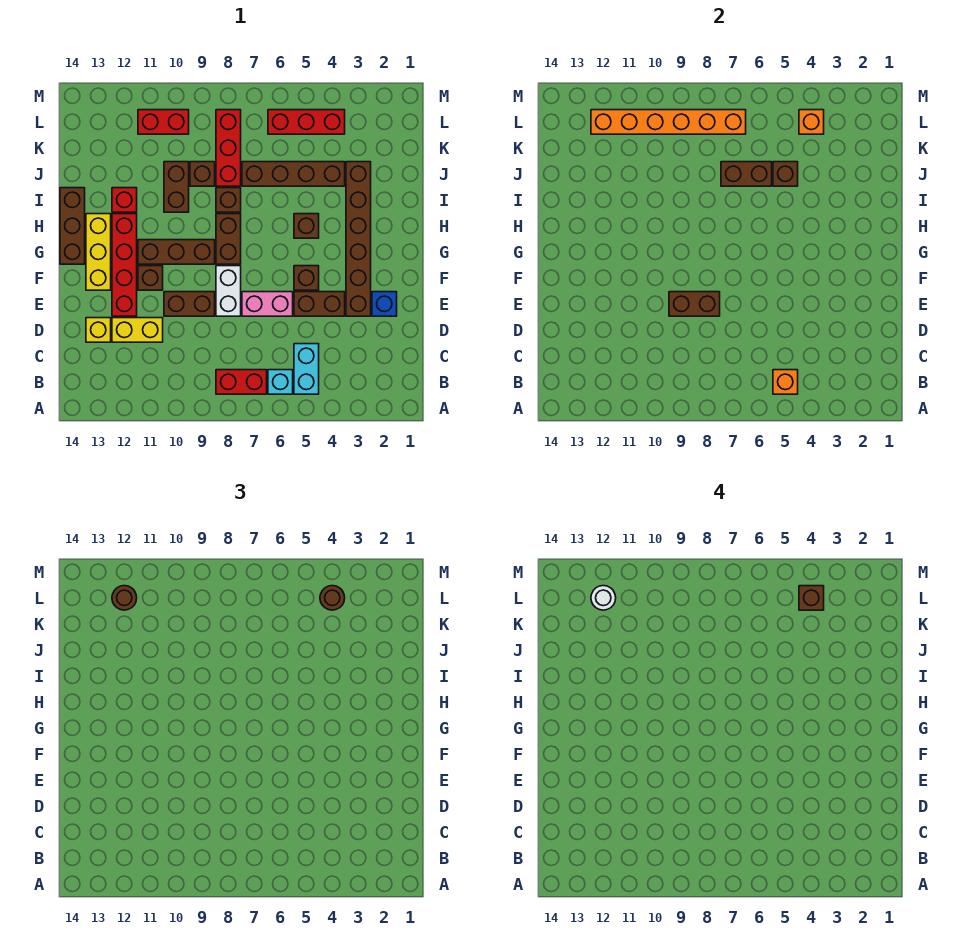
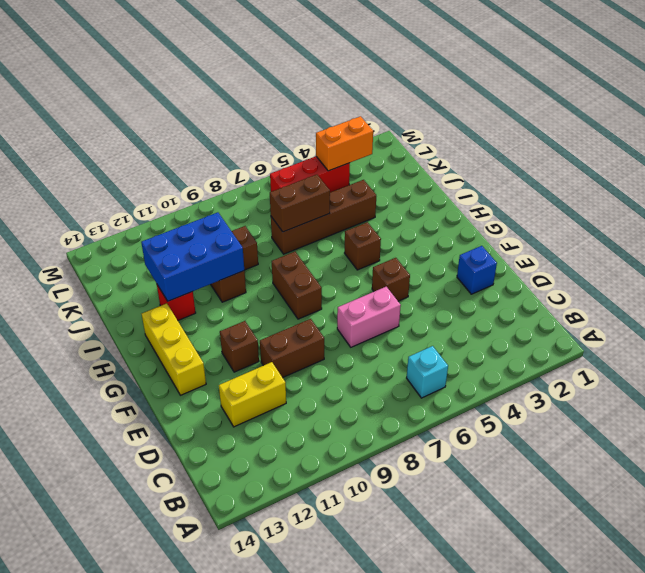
blue brick I10:J12 level 2 -> none
orange brick L3:L4 level 2 -> orange brick L4 level 2
none -> cyan brick B5:C5 level 1
none -> red brick B7:B8 level 1
none -> yellow brick D13 level 1
none -> brown brick E3:J3 level 1

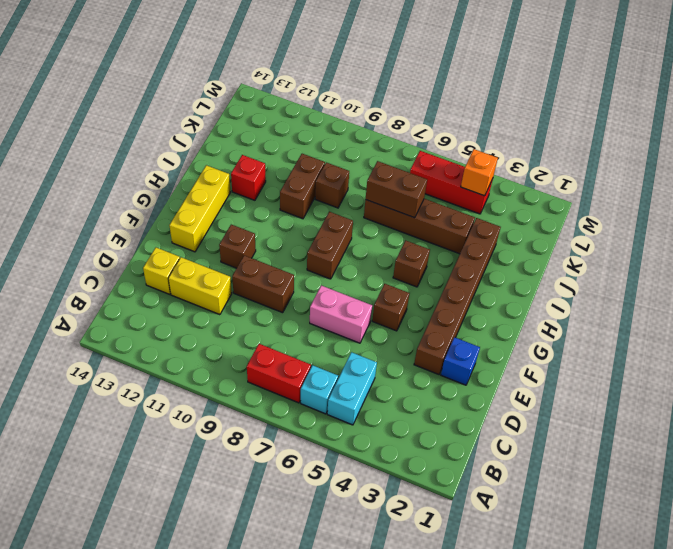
none -> brown brick E4:E5 level 1
none -> white brick E8:F8 level 1
none -> red brick E12:H12 level 1
none -> brown brick G9:G11 level 1

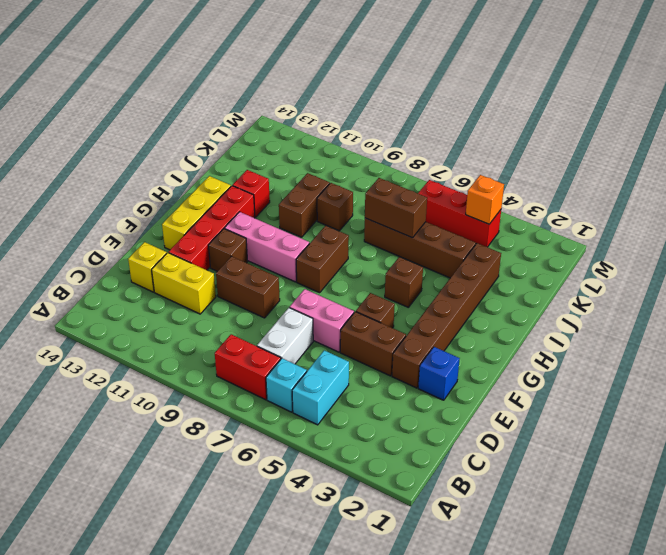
white brick C7:D7 level 1 -> white brick E8:F8 level 1
pink brick G9:G11 level 1 -> brown brick G9:G11 level 1
none -> brown brick G14:I14 level 1
none -> brown brick I8 level 1
none -> red brick J8:L8 level 1
none -> red brick L10:L11 level 1

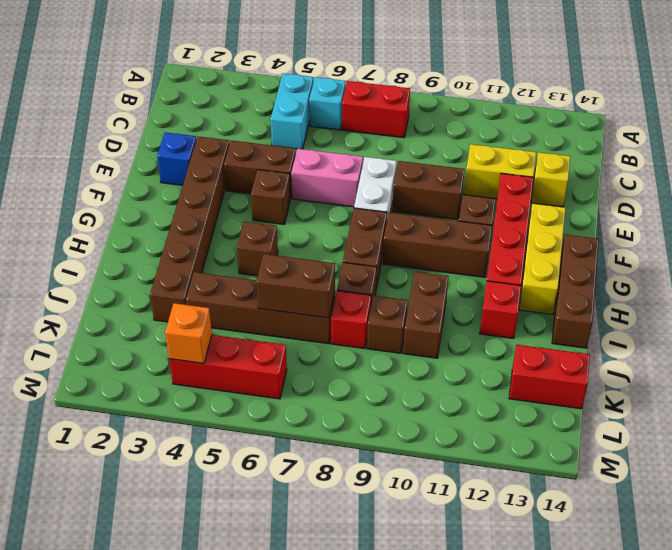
red brick J8 level 1 -> red brick J8:L8 level 1
red brick K13:K14 level 1 -> red brick L10:L11 level 1
none -> orange brick B5 level 2
none -> brown brick E8:E9 level 2
none -> brown brick J5 level 2
none -> orange brick L7:L12 level 2

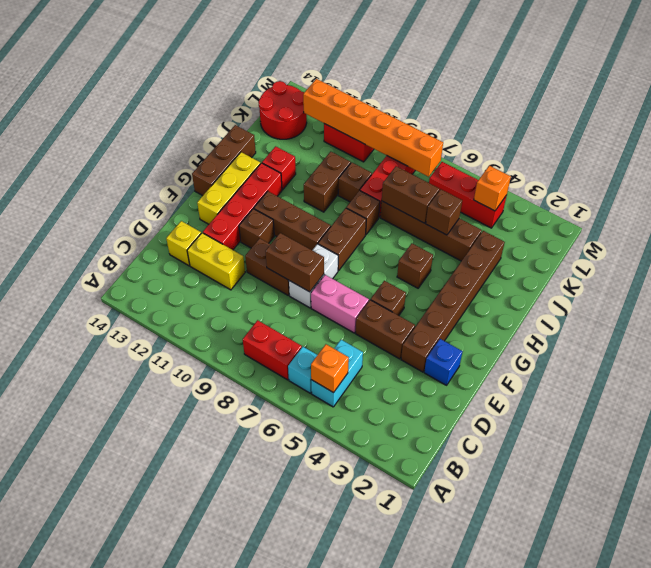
red round brick K13:L14 level 1 -> none
none -> brown round brick L4 level 3
none -> brown round brick L12 level 3
none -> brown brick L4 level 4
none -> white round brick L12 level 4

